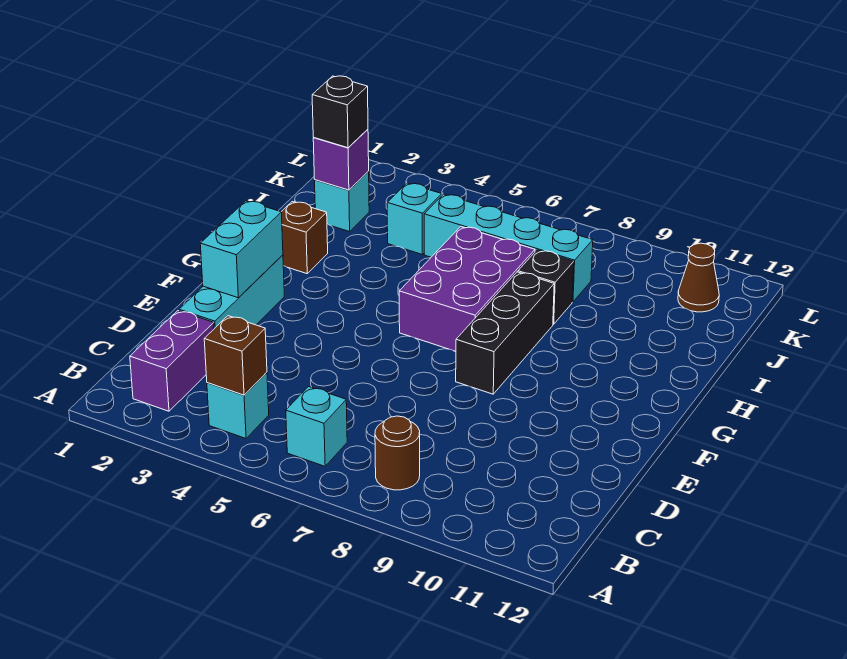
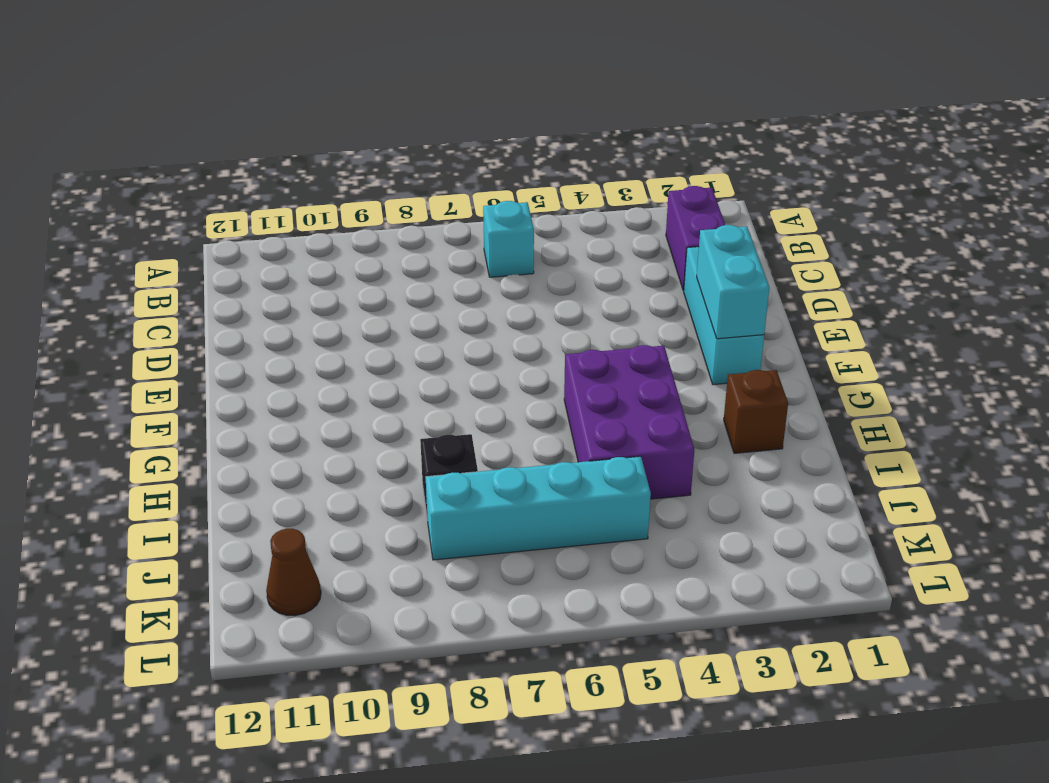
purple brick G4:I5 level 1 -> purple brick G6:I7 level 1
none -> cyan brick B4 level 1
none -> brown round brick B8 level 1
none -> black brick F8:H8 level 1

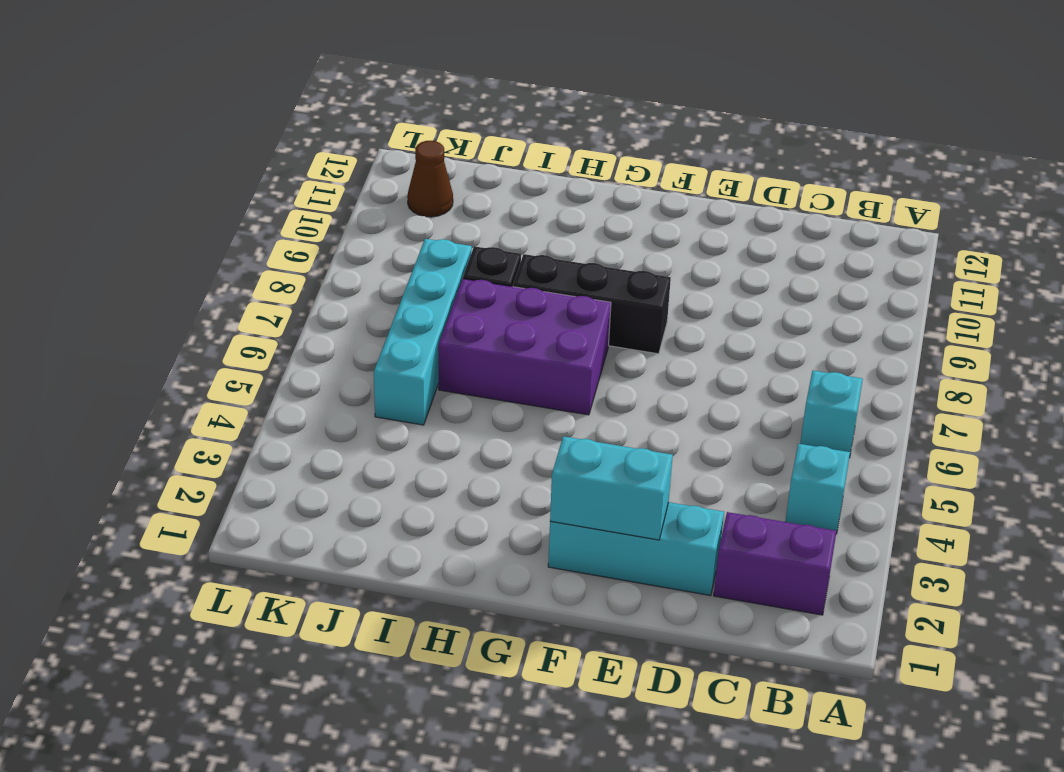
none -> brown round brick B8 level 1
none -> brown brick H2 level 1
none -> cyan brick J2 level 1

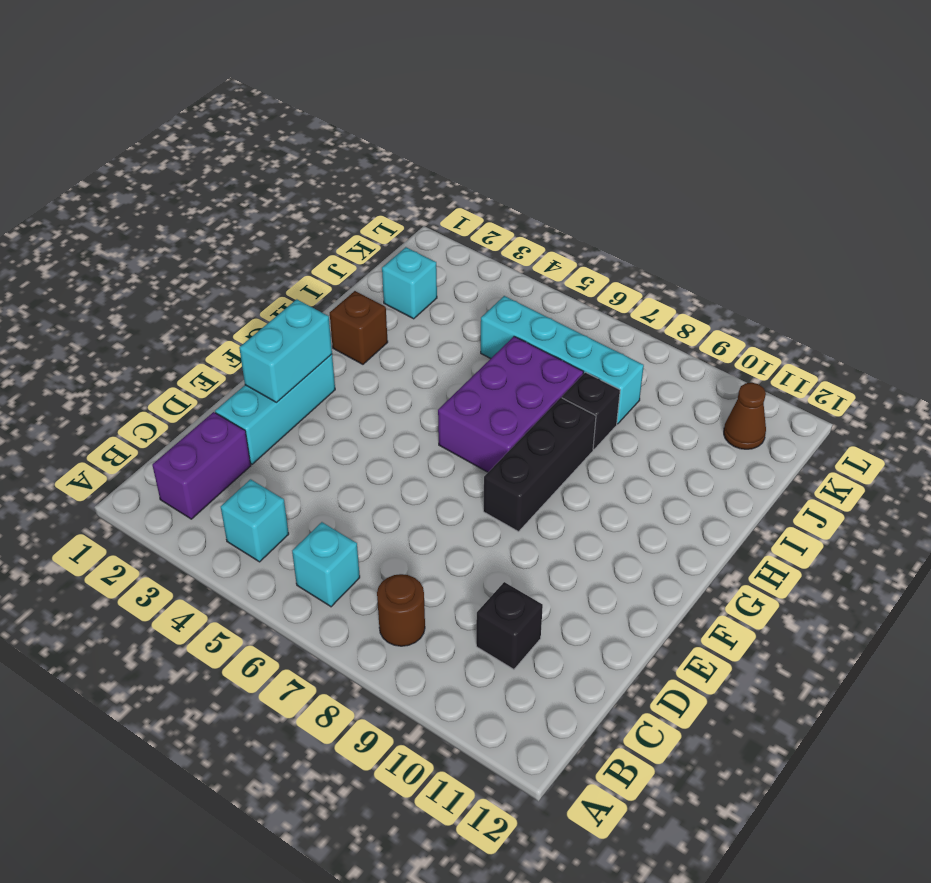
black brick C10 level 1 -> black brick J2 level 3
none -> cyan brick J4 level 1
none -> brown brick B4 level 2
none -> purple brick J2 level 2

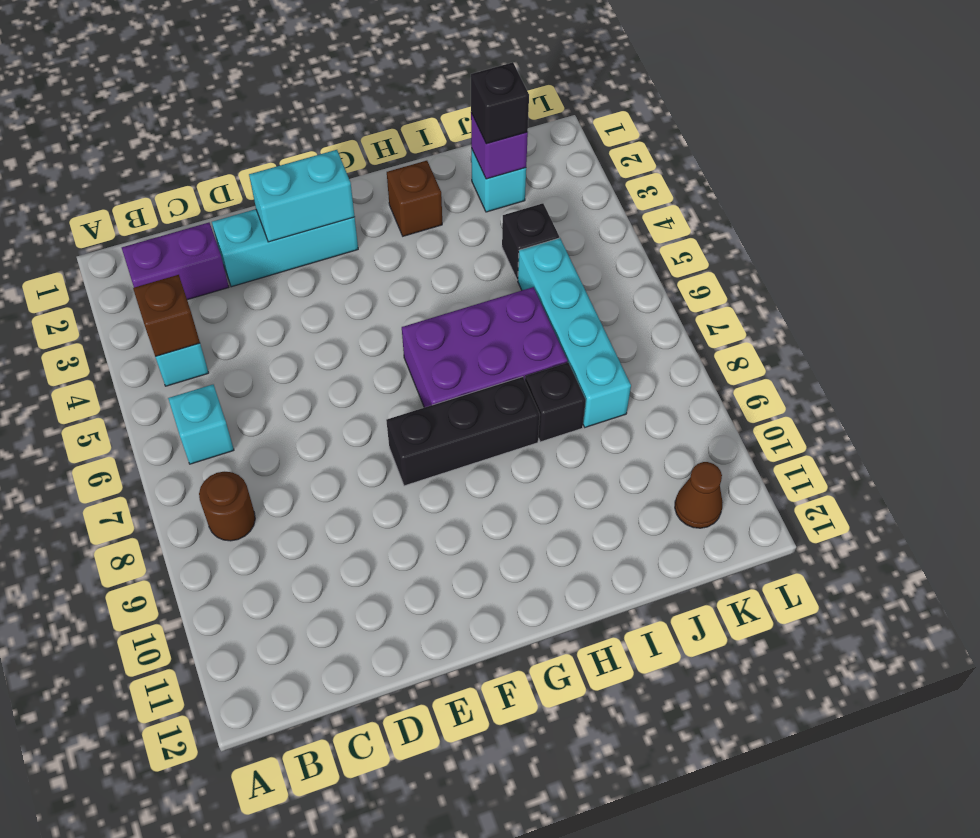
black brick J4 level 1 -> cyan brick J4 level 1

